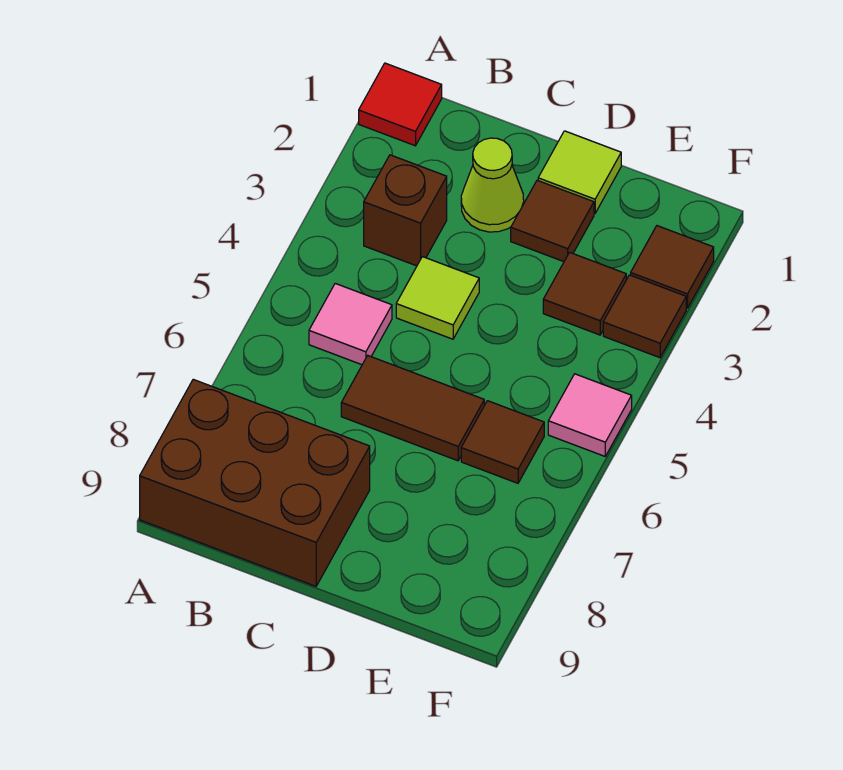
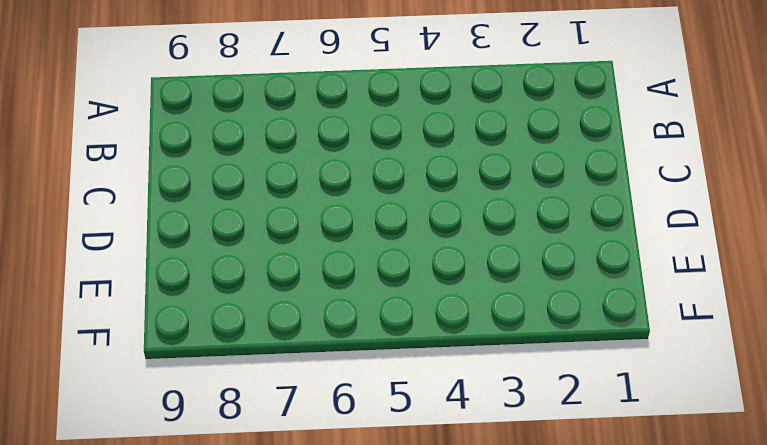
none -> red tile A1 level 1
none -> brown brick A8:C9 level 1
none -> brown brick B3 level 1

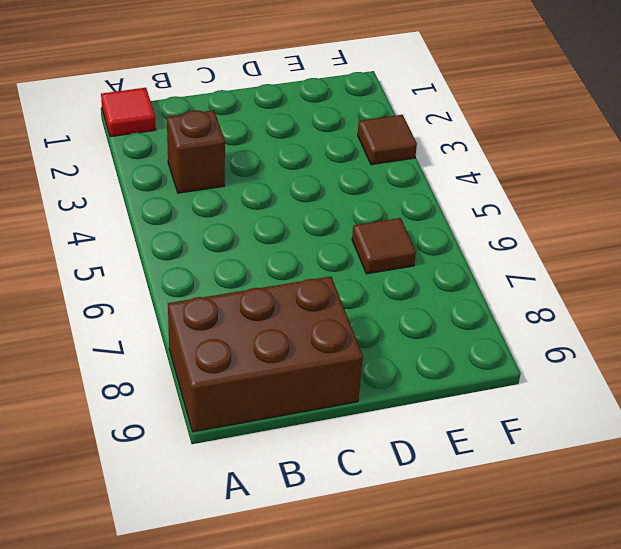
none -> pink tile B5 level 1
none -> lime cone C2 level 1
none -> lime tile C4 level 1

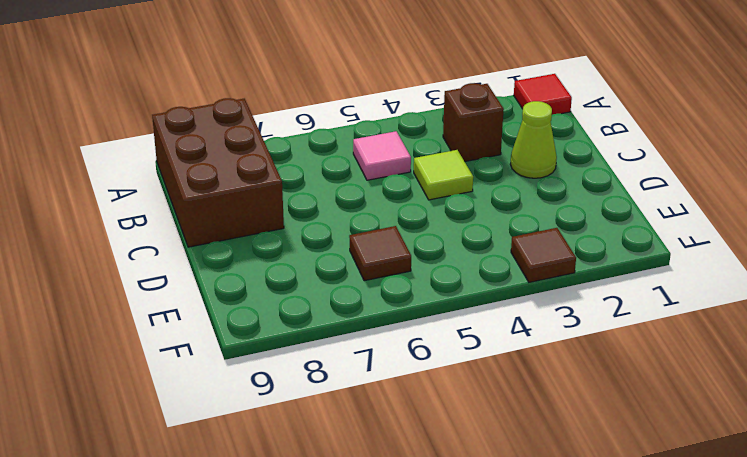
none -> brown tile C6:D6 level 1
none -> lime tile D1 level 1
none -> brown tile D2 level 1

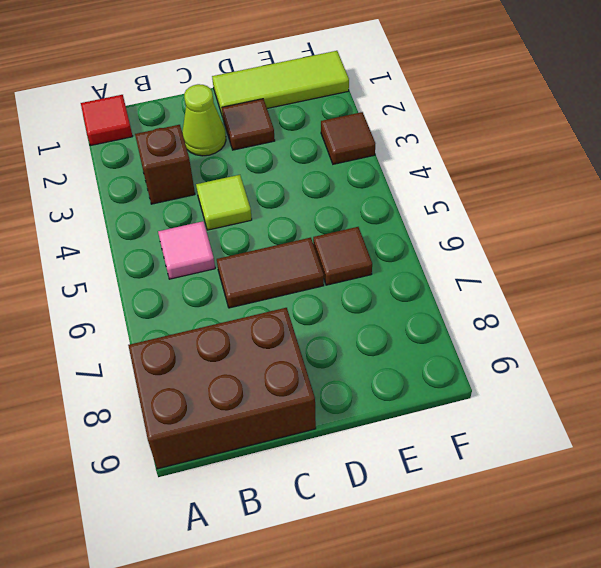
lime tile D1:F1 level 1 -> lime tile D1 level 1
none -> brown tile E3 level 1
none -> brown tile F2 level 1
none -> pink tile F5 level 1

